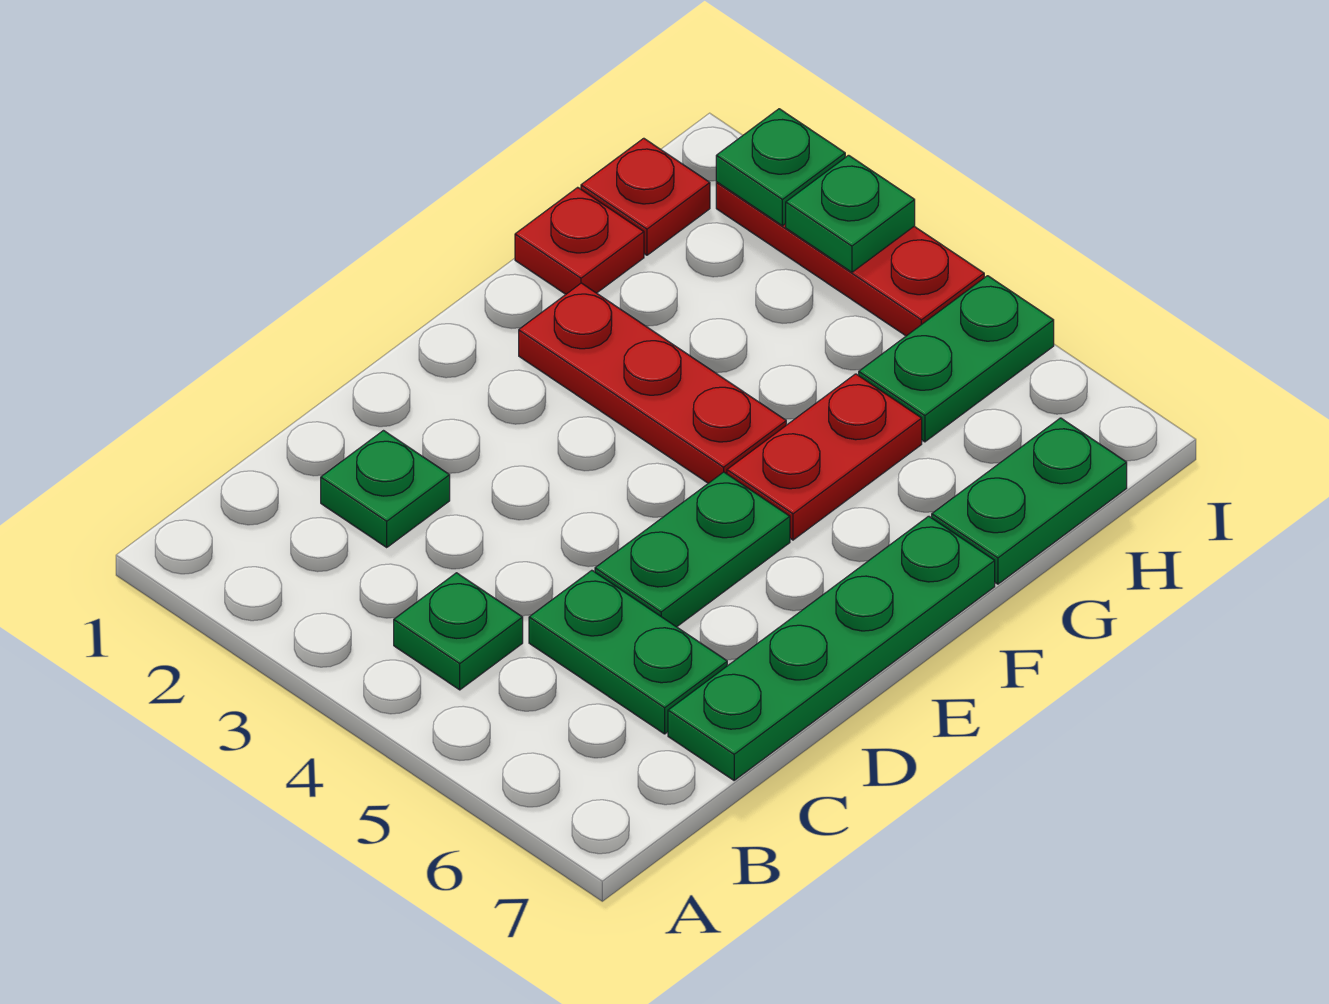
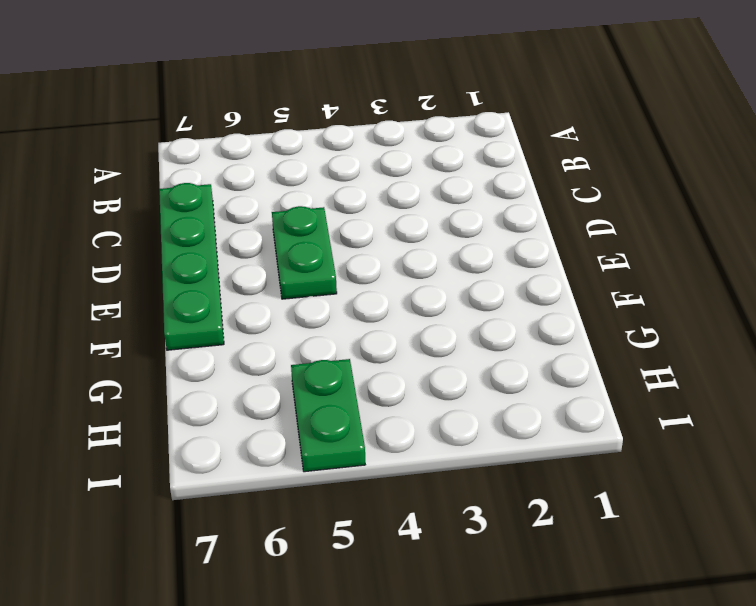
none -> green plate B4 level 1
none -> green plate C2 level 1
none -> green plate C5:C6 level 1

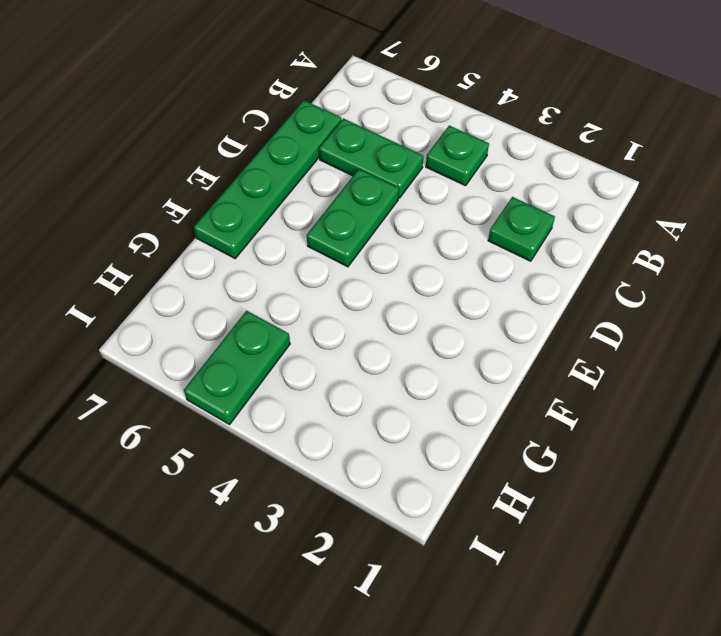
none -> red plate F2:F4 level 1
none -> red plate F5:G5 level 1
none -> red plate G1 level 1

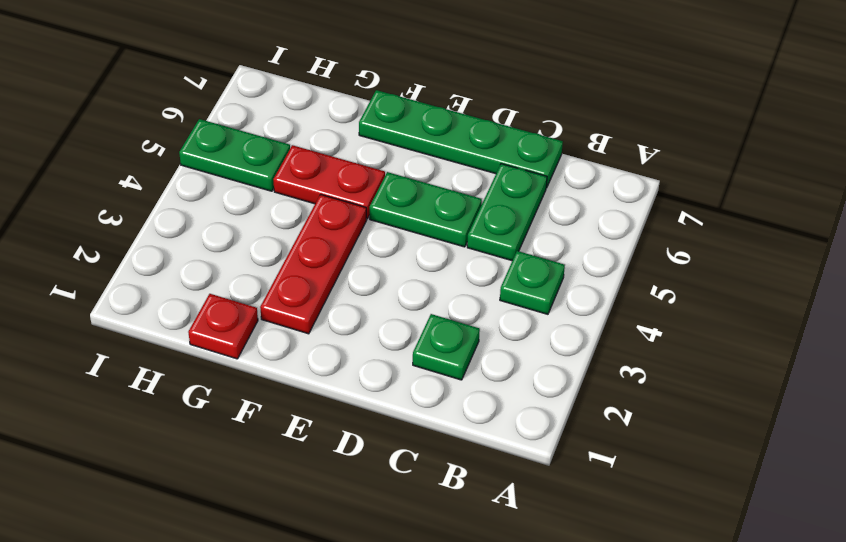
none -> green plate G7:H7 level 1
none -> red plate H1 level 1
none -> red plate I2:I4 level 1

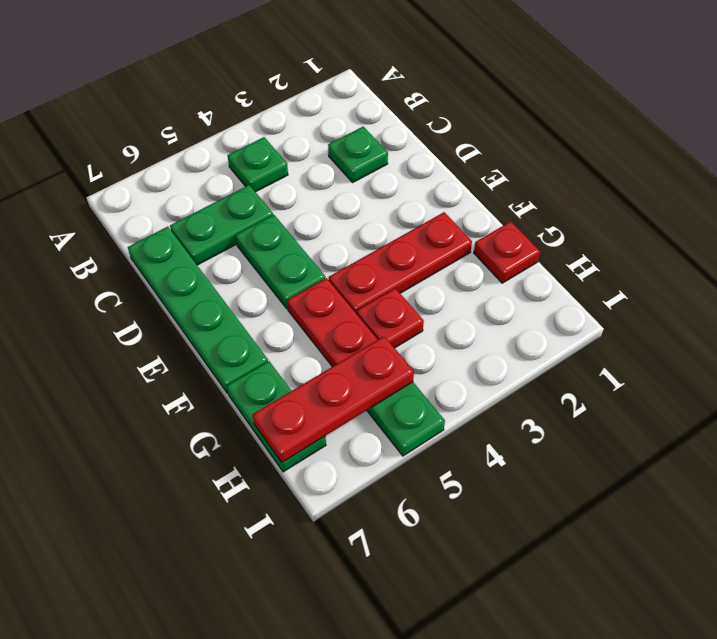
red plate G4 level 1 -> red plate H1 level 1
red plate H5:H7 level 2 -> red plate I2:I4 level 1
none -> green plate I2 level 2
none -> green plate I3 level 2

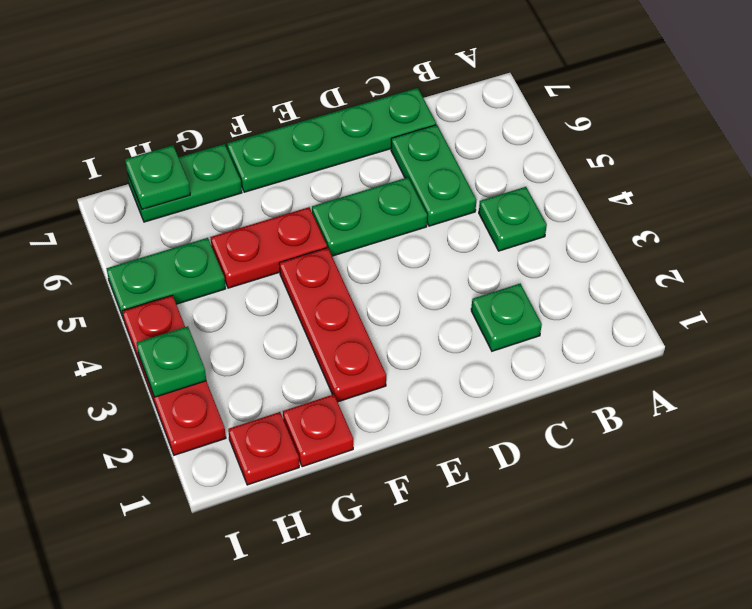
green plate H7 level 2 -> green plate I2 level 2

